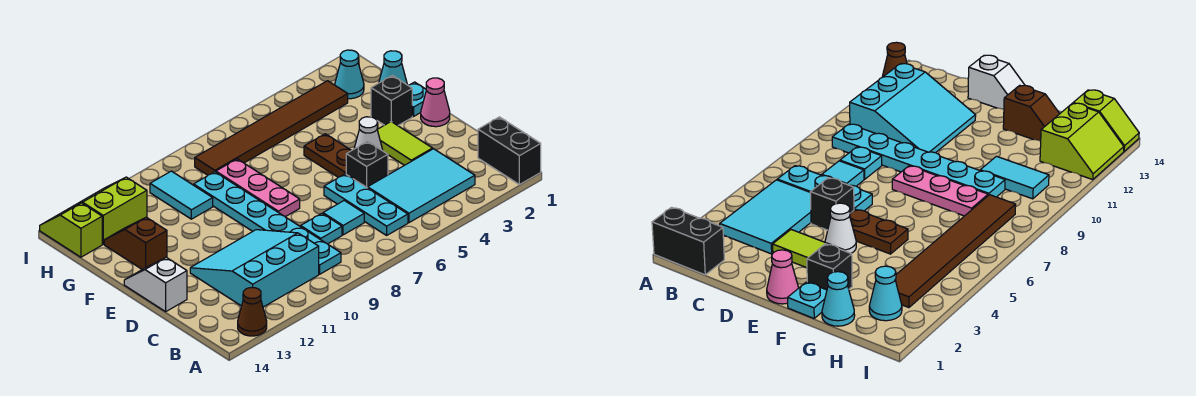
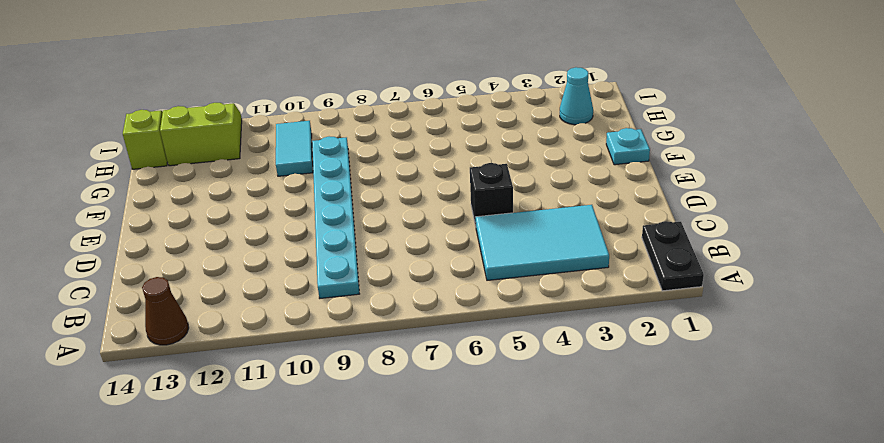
black plate A1:B1 level 1 -> black brick A1:B1 level 1
none -> cyan plate B6:D6 level 1
none -> cyan slope B10:D12 level 1 top B
none -> cyan tile C7 level 1

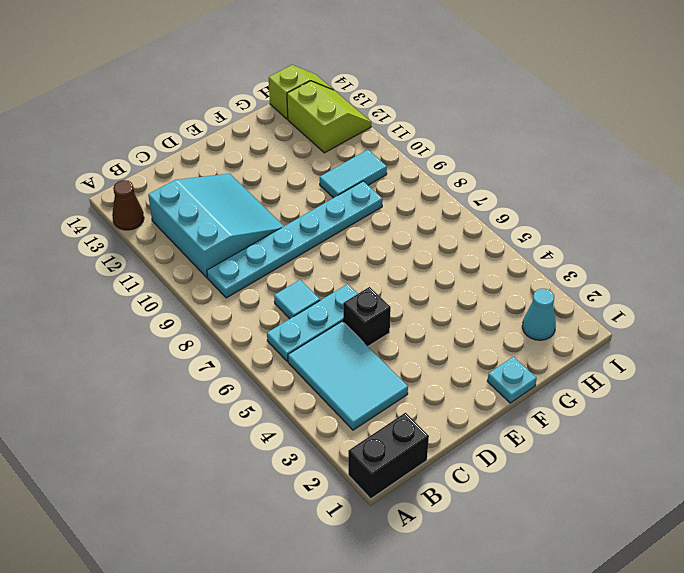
none -> cyan plate C8 level 1
none -> lime tile D3:E3 level 1
none -> white slope D14:E14 level 1 top D

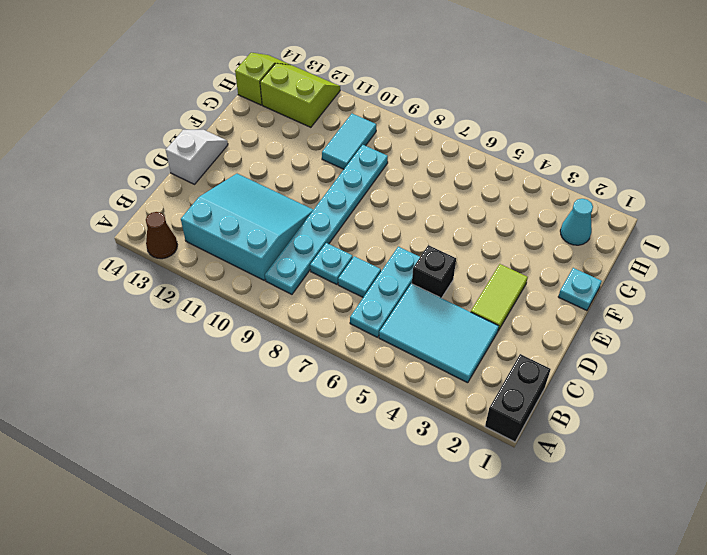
none -> pink cone E1 level 1
none -> white cone E4 level 1
none -> brown plate E5:F5 level 1

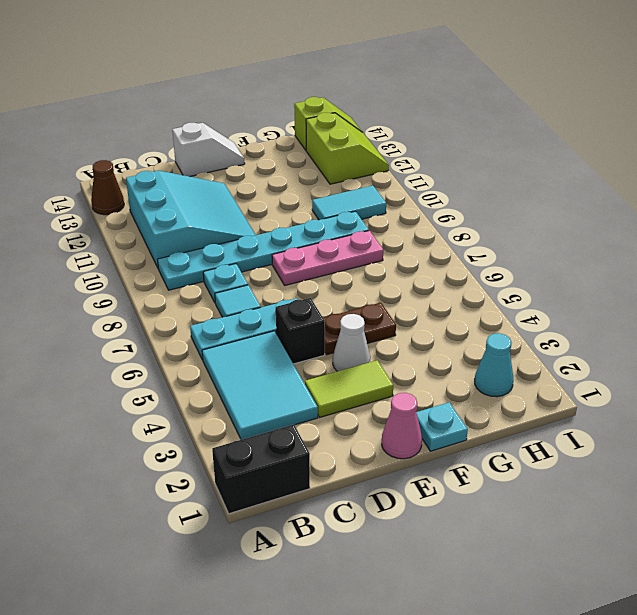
none -> black brick F2 level 1
none -> brown slope F13:G13 level 1 top F
none -> cyan cone G1 level 1

